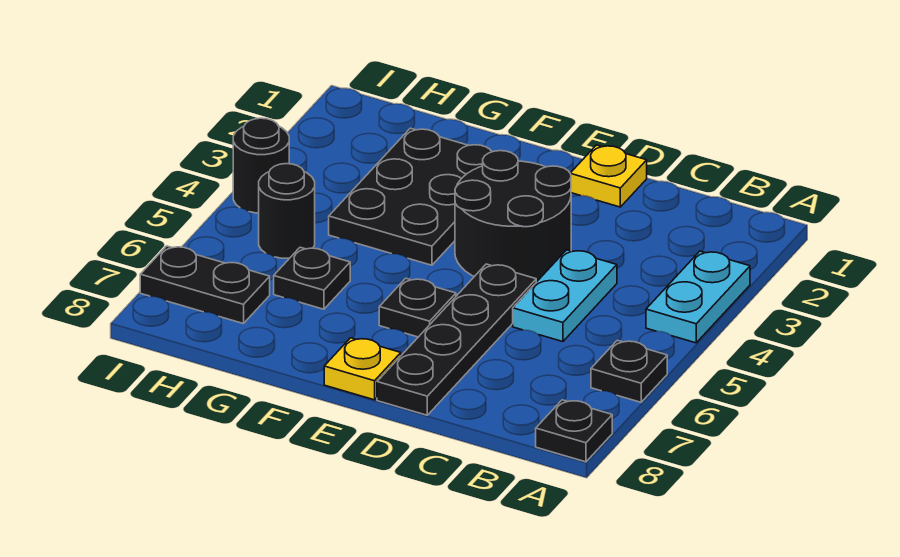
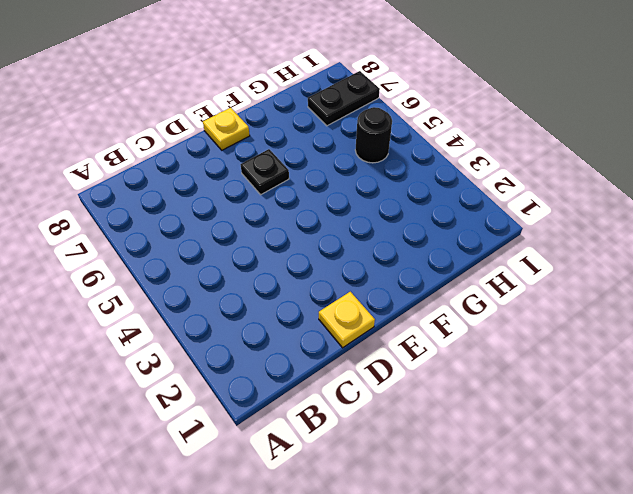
none -> cyan plate A3:A4 level 1
none -> black plate A6 level 1
none -> black plate A8 level 1

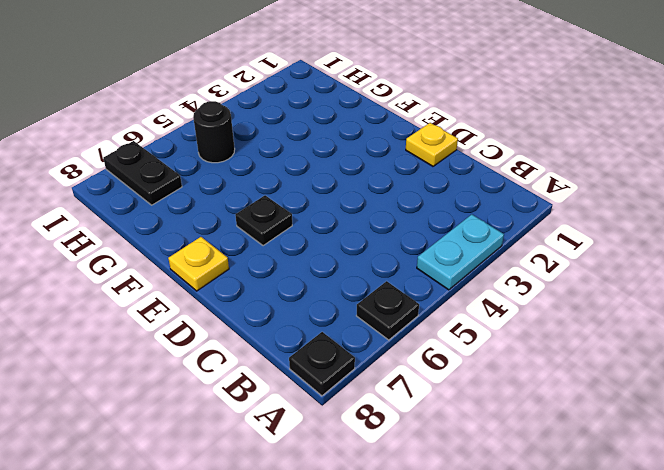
none -> cyan plate C4:C5 level 1
none -> black round brick D3:E4 level 1
none -> black plate D5:D8 level 1

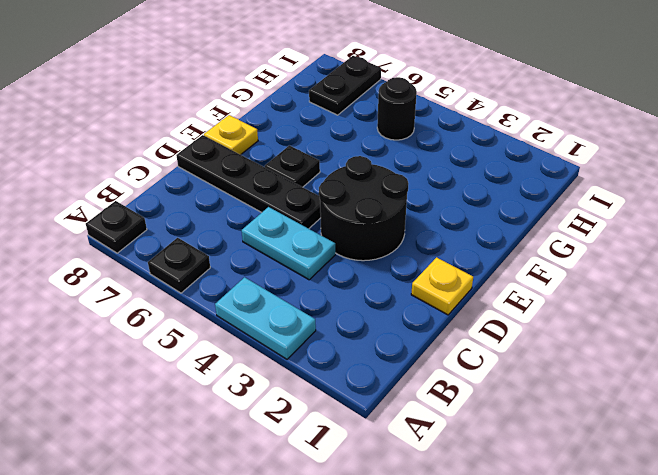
none -> black plate F2:G4 level 1
none -> black plate G6 level 1
none -> black round brick I4 level 1

